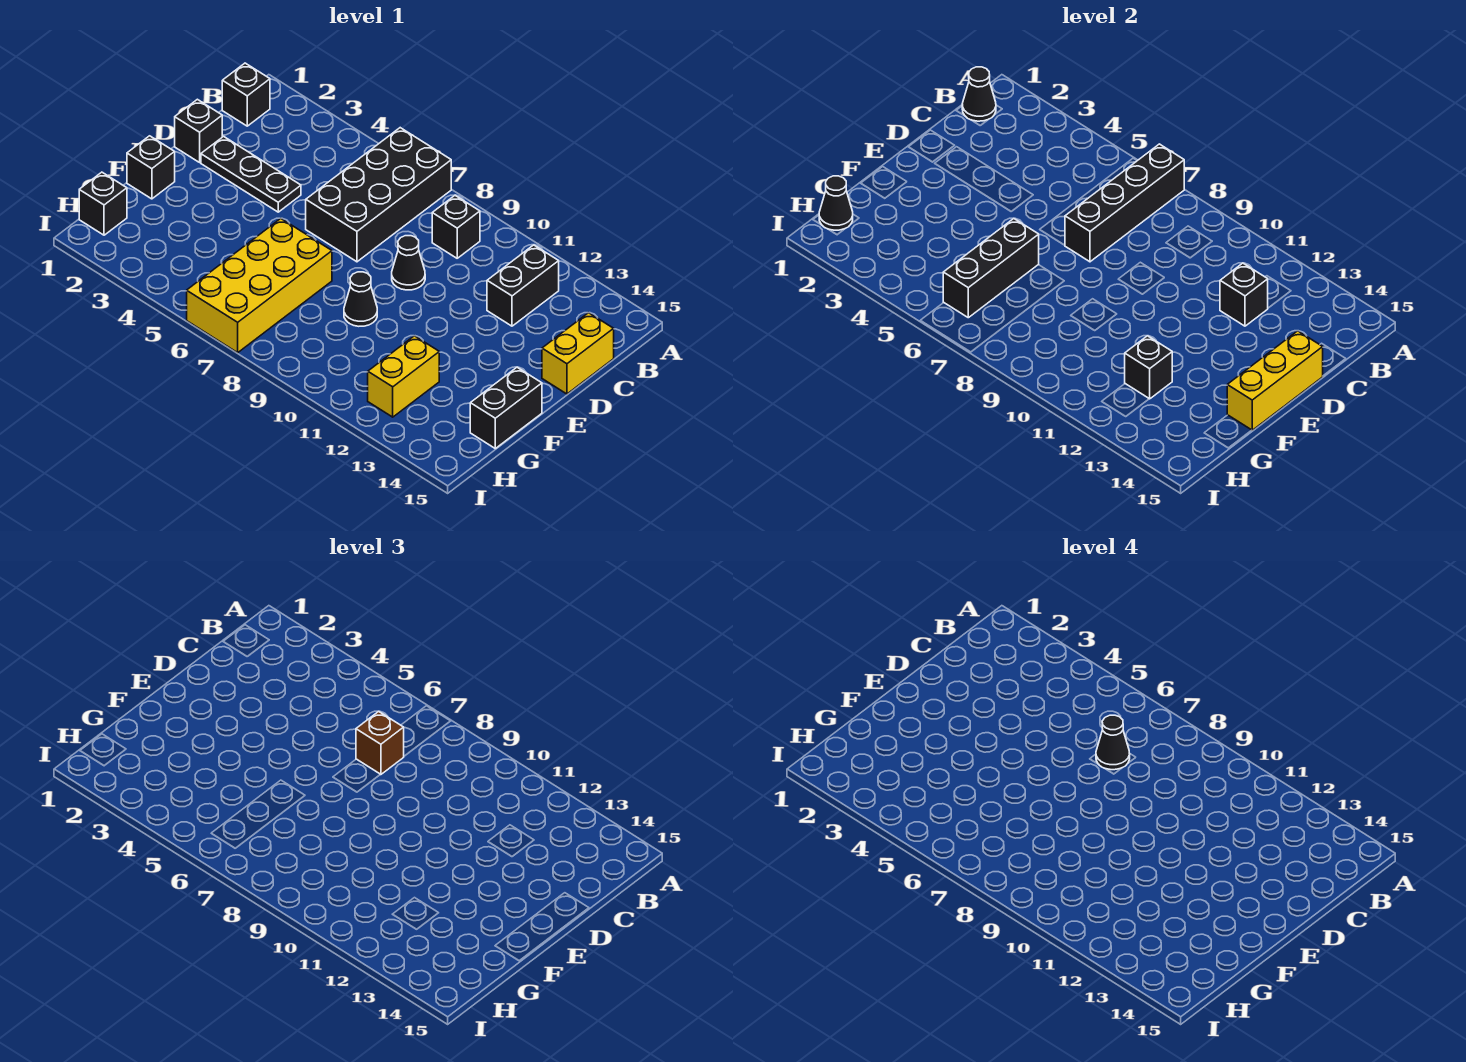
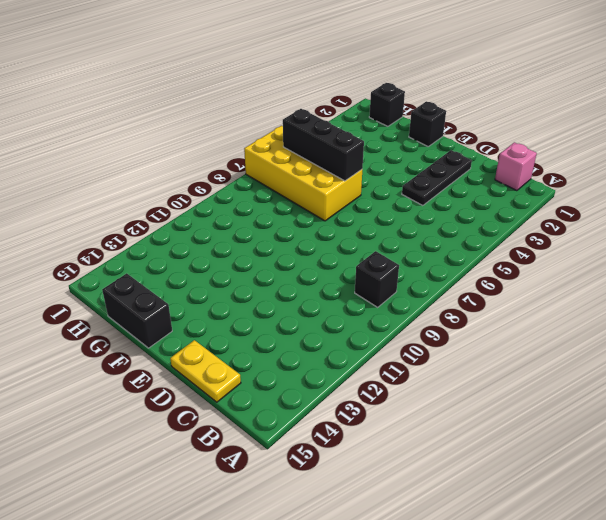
pink brick B1 level 1 -> black brick B1 level 1
yellow plate C15:D15 level 1 -> yellow brick C15:D15 level 1
none -> black brick A6:D7 level 1
none -> black brick B12:C12 level 1
none -> black brick D1 level 1

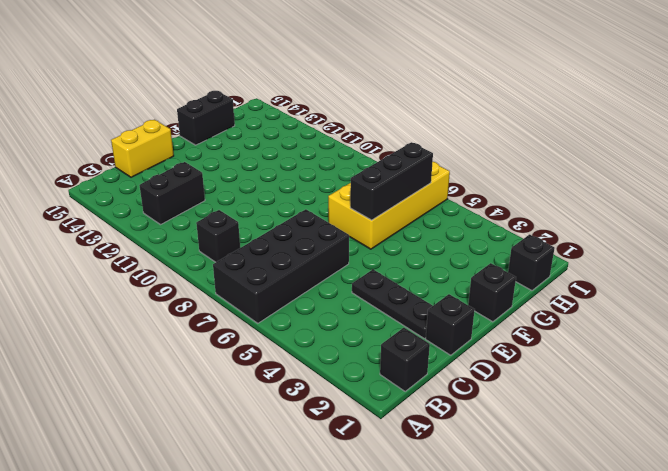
none -> black cone D9 level 1
none -> black cone F9 level 1
none -> yellow brick G12:H12 level 1

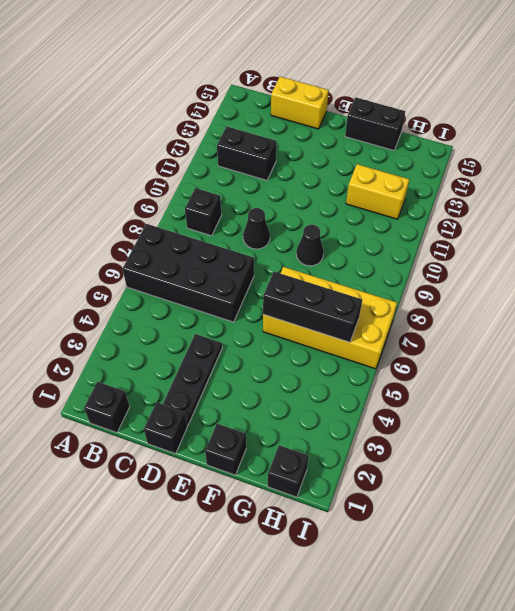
none -> black brick A7:D7 level 2
none -> black cone B1 level 2
none -> black brick C12 level 2

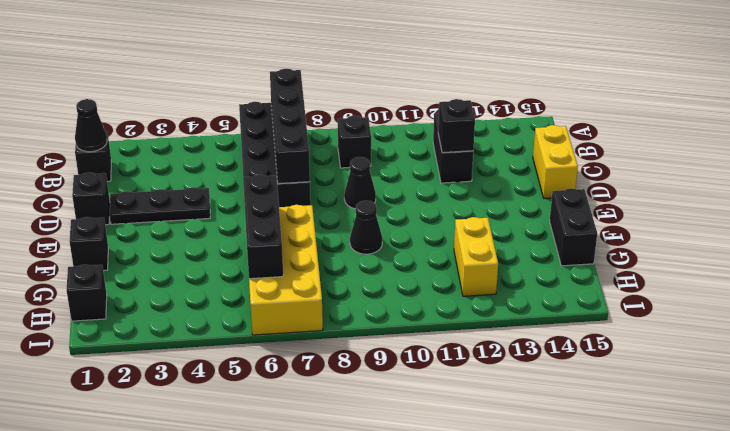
none -> yellow brick D15:F15 level 2
none -> black brick G12 level 2
none -> black cone H1 level 2

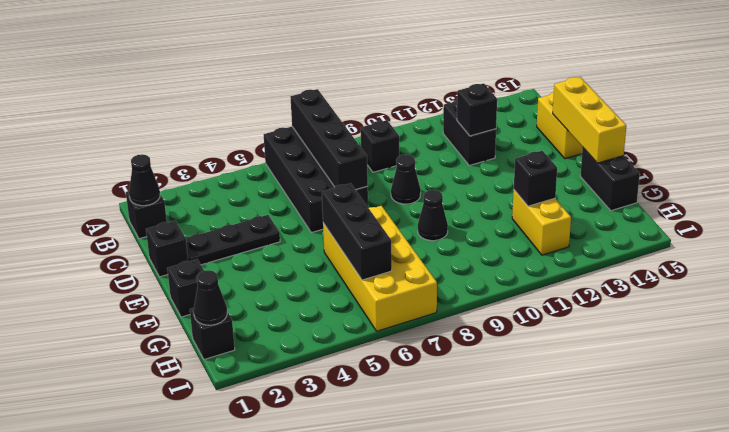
none -> brown brick C7 level 3
none -> black cone C7 level 4

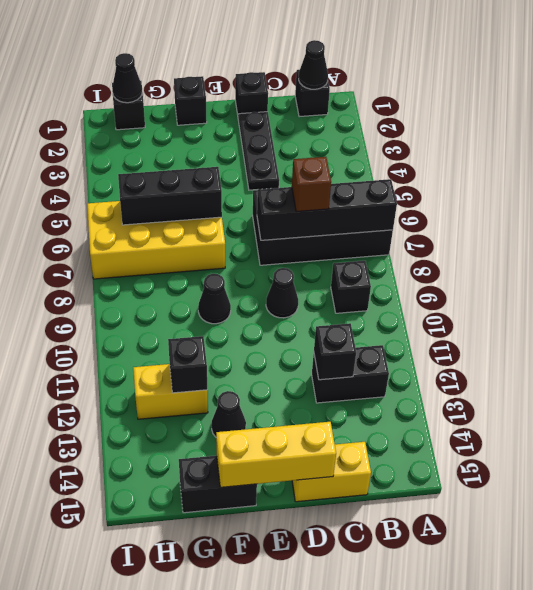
black cone F13 level 1 -> black cone C7 level 4

